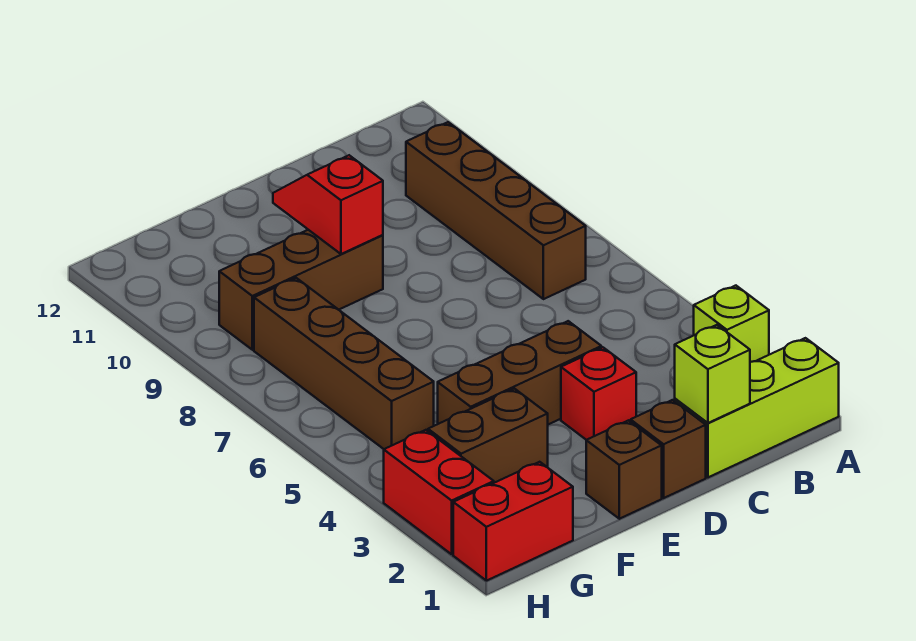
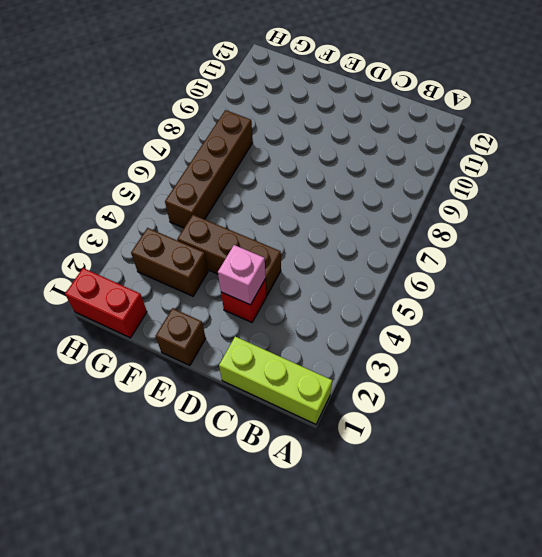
pink brick D3 level 2 -> none
none -> lime brick A3 level 1
none -> brown brick B7:B10 level 1
none -> brown brick D1 level 1

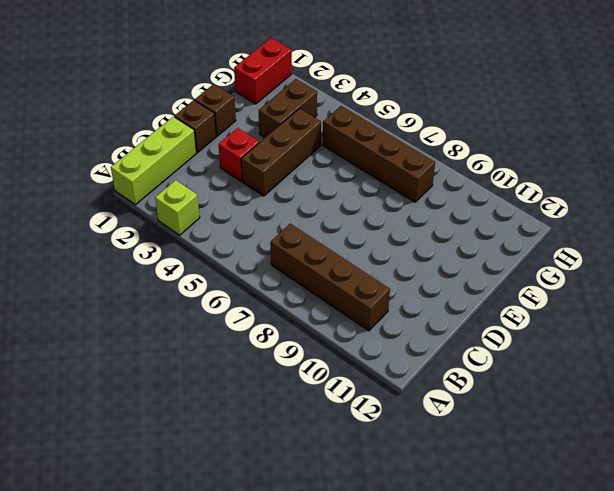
none -> brown brick E9:G9 level 1
none -> red brick H2:H3 level 1
none -> lime brick C1 level 2

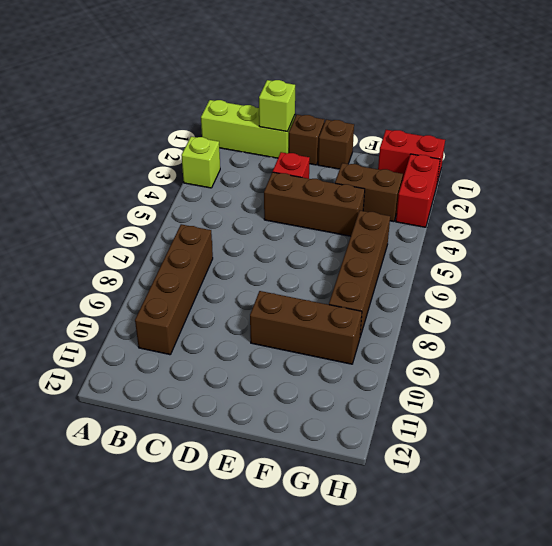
none -> red slope E9:E10 level 2 top 9

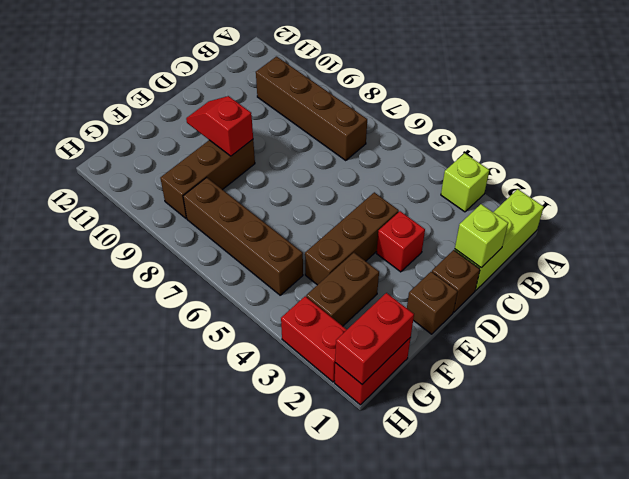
red brick G1:H1 level 2 -> none

